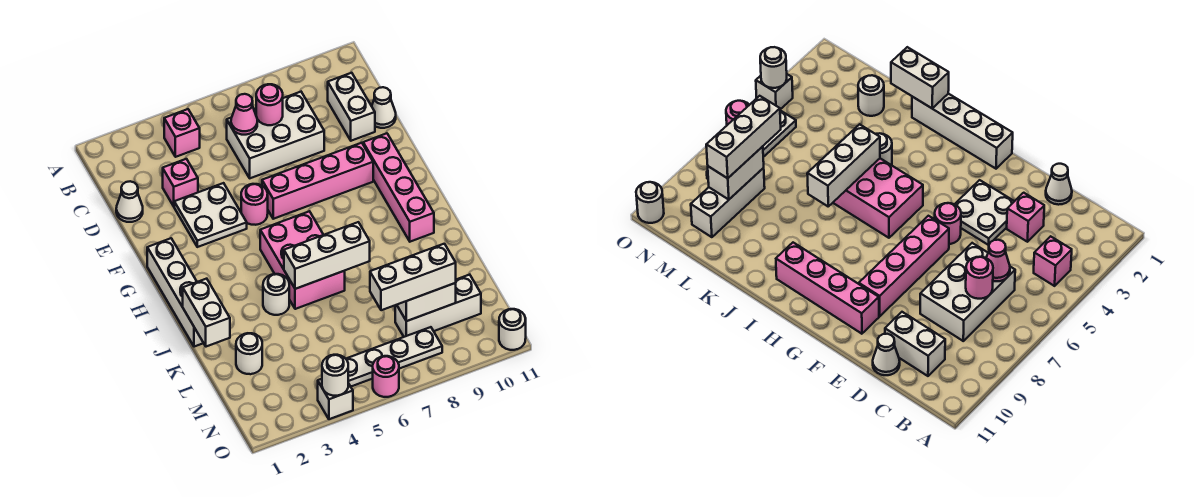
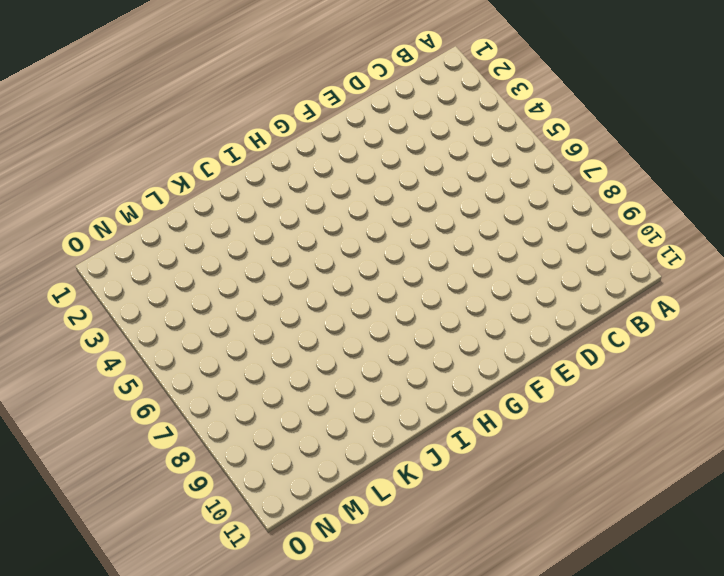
none -> pink brick B4 level 1
none -> white brick C6:D8 level 1
none -> white brick C10:D10 level 1

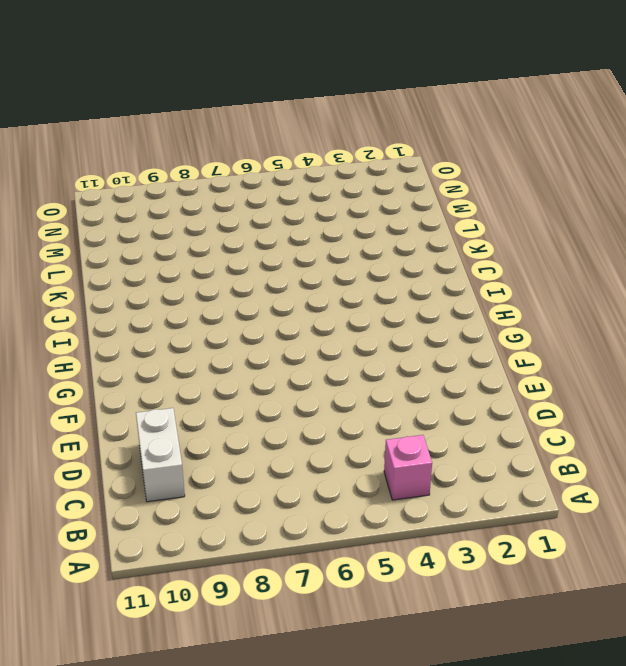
none -> white brick C6:D8 level 1
none -> white cone D1 level 1
none -> pink brick D3 level 1

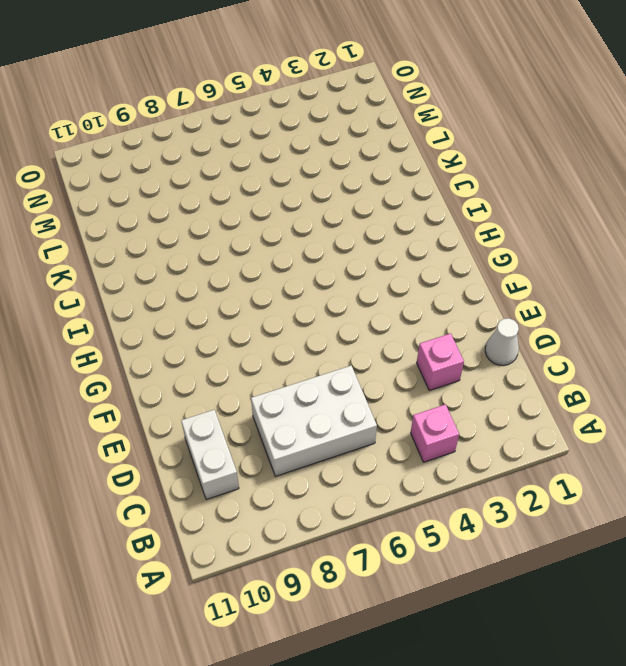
none -> white cone D11 level 1
none -> white plate E3:F4 level 1
none -> pink round brick F5 level 1

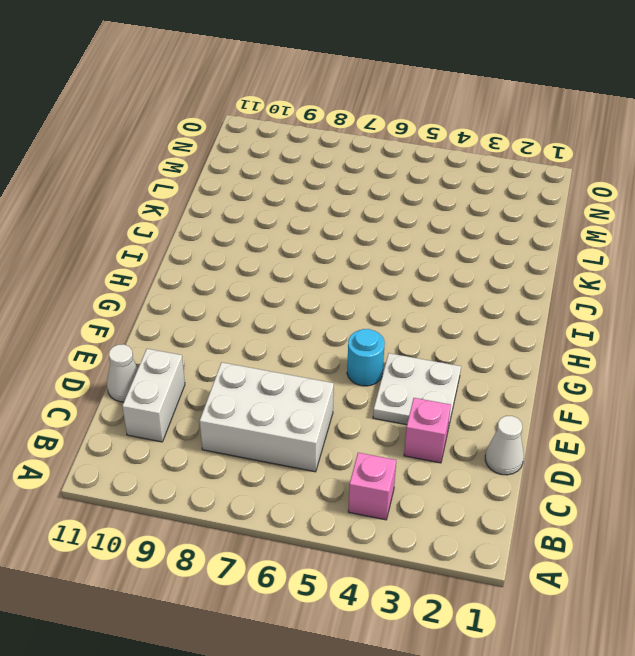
cyan round brick F5 level 1 -> pink round brick F5 level 1
none -> pink brick F6:F9 level 1
none -> pink brick F10:I10 level 1
none -> white brick G1:J1 level 1

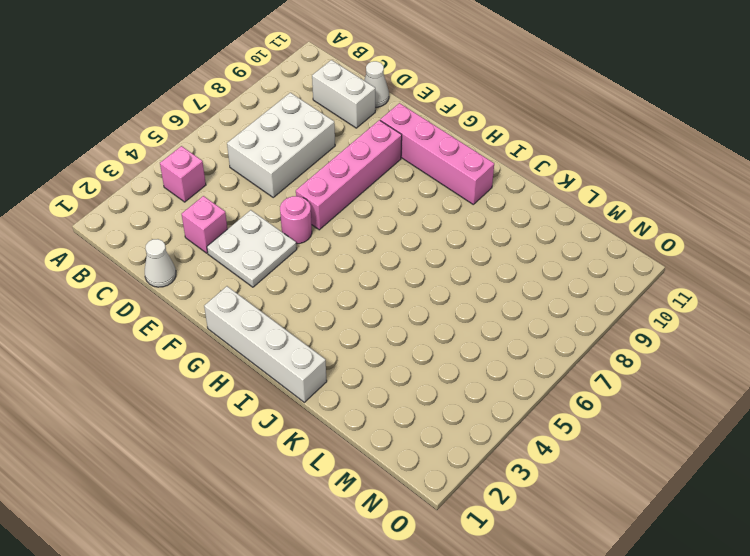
none -> pink brick H5:J6 level 1
none -> white round brick J4 level 1
none -> white round brick L2 level 1

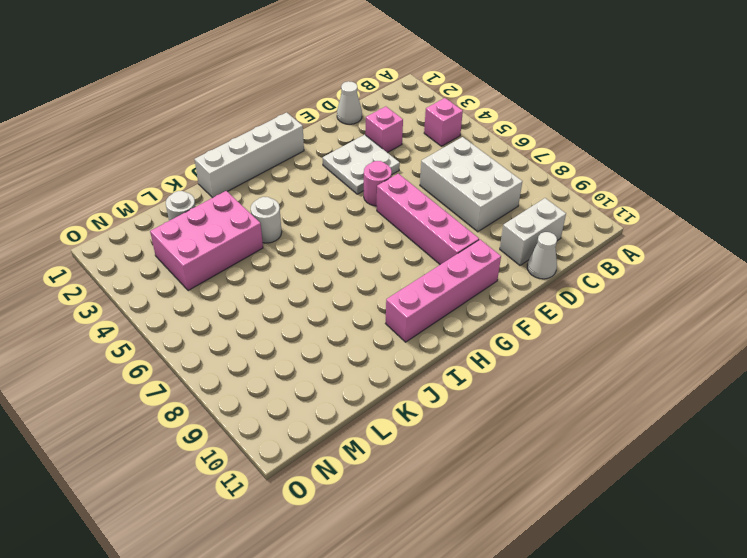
pink brick K3:M4 level 1 -> pink brick H5:J6 level 1
none -> white brick M8:M10 level 1
none -> white plate N5:N8 level 1
none -> white brick O4 level 1

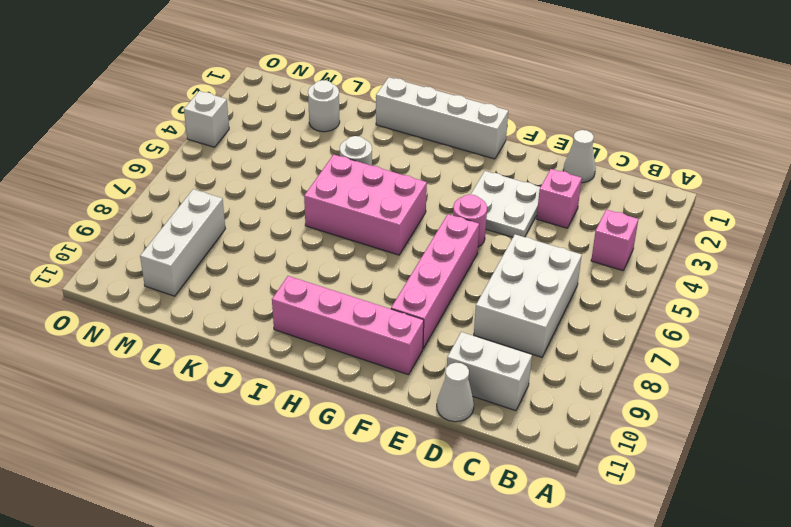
none -> white plate N5:N8 level 1
none -> pink round brick O6 level 1
none -> white round brick O11 level 1

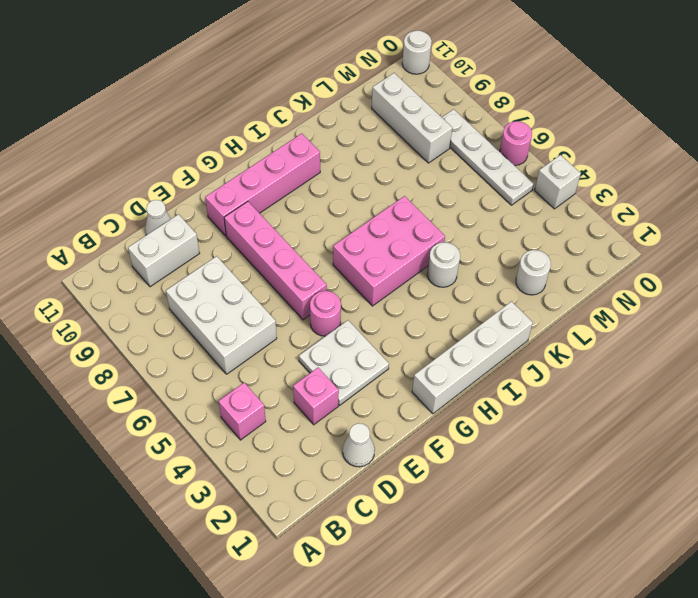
none -> pink cone C6 level 2
none -> pink round brick C7 level 2
none -> white brick J1:K1 level 2

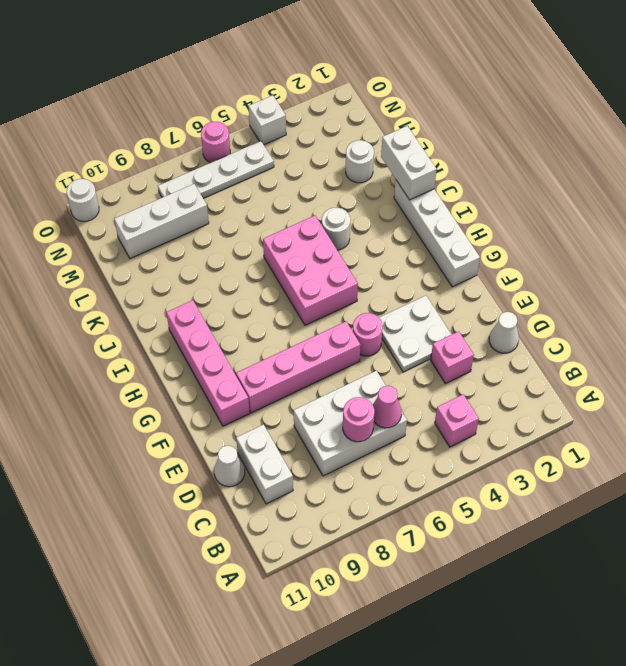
none -> white brick J5:J7 level 2
none -> white brick M8:M9 level 2
none -> white round brick O4 level 2

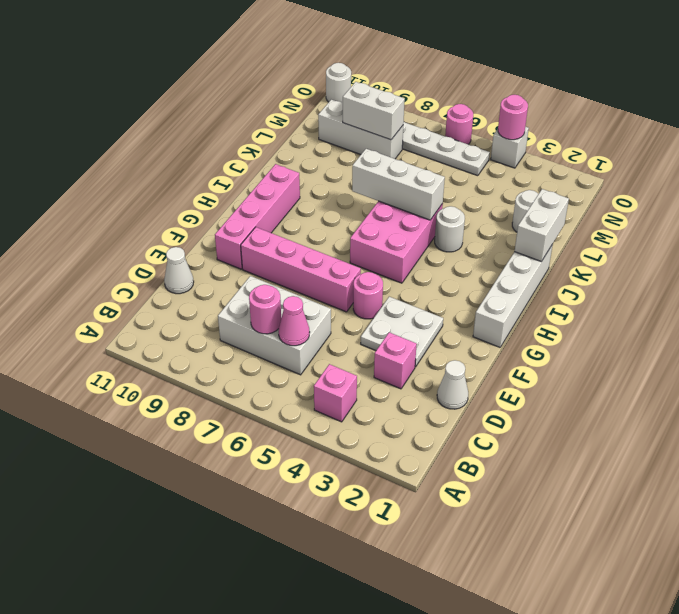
pink round brick O4 level 2 -> white round brick O4 level 2
none -> white brick C10:D10 level 1
none -> white brick M7:M9 level 3

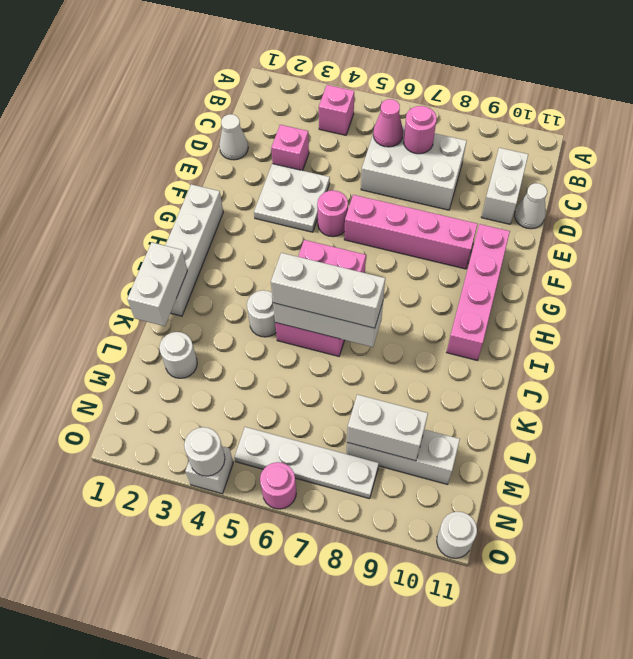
white brick J5:J7 level 3 -> white brick M7:M9 level 3

